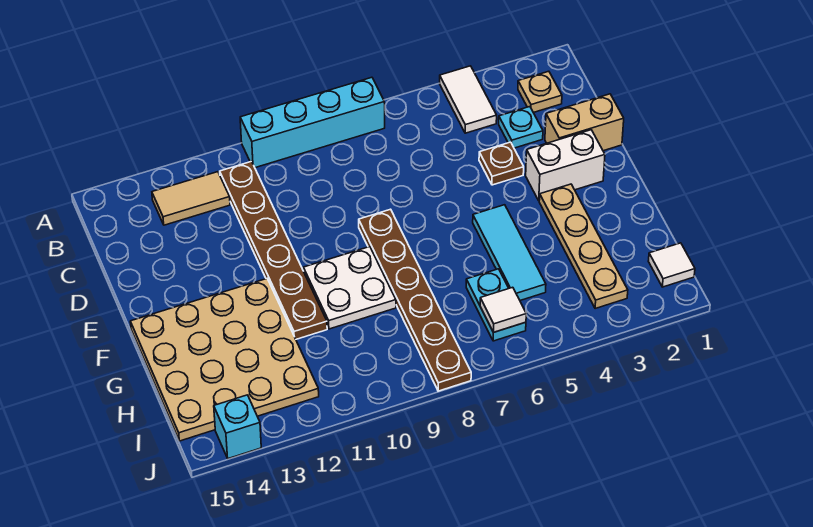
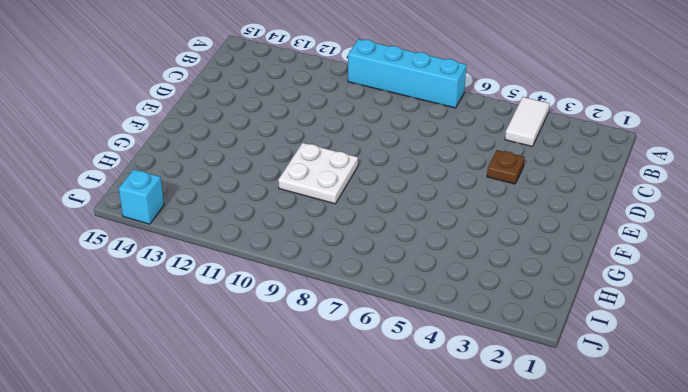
none -> tan plate B2 level 1
none -> brown plate B11:G11 level 1
none -> tan tile B12:B13 level 1

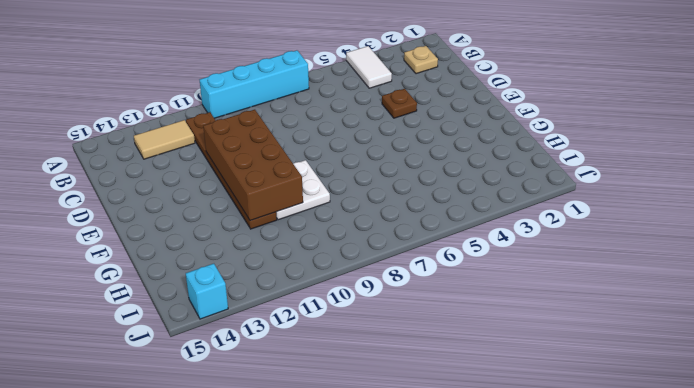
brown brick D10:G11 level 2 -> none
none -> cyan plate C3 level 1
none -> tan brick D1:D2 level 1
none -> white brick E2:E3 level 1

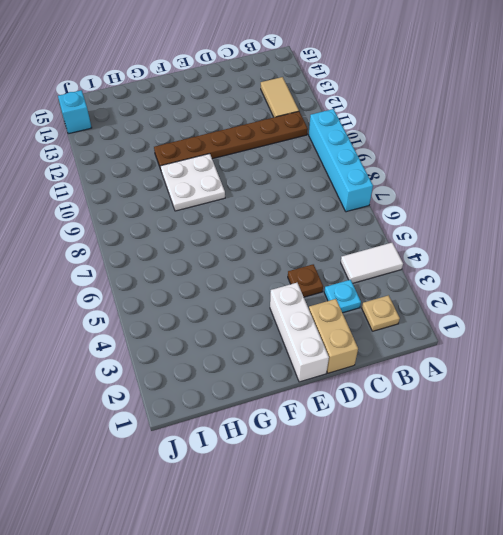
white brick E1:E3 level 1 -> white brick E2:E3 level 1
none -> brown plate E8:J8 level 1
none -> tan plate F3:I3 level 1
none -> cyan tile F5:H5 level 1

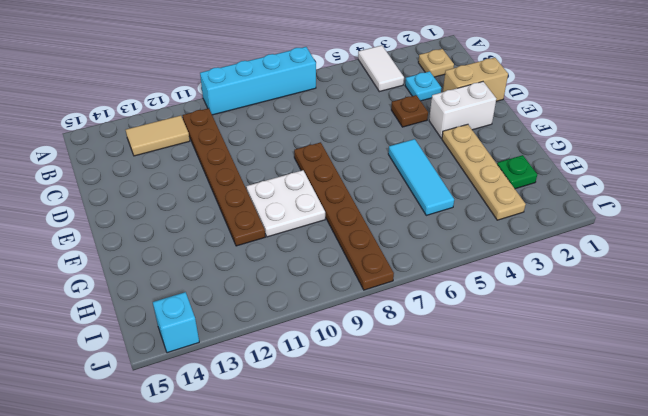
green plate H2 level 1 -> none
none -> tan plate F12:I15 level 1
none -> cyan plate H6:I6 level 1
none -> white tile I1 level 1

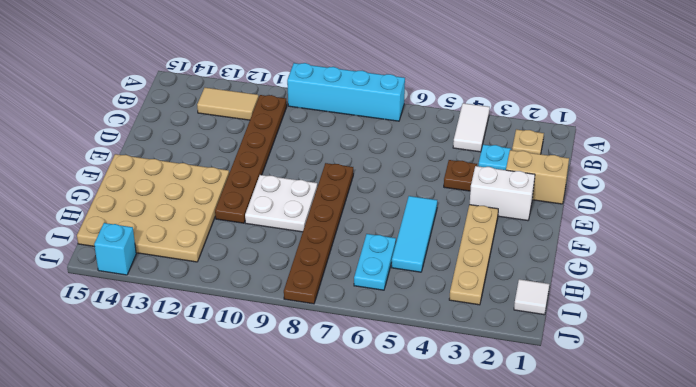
none -> white tile I6 level 2

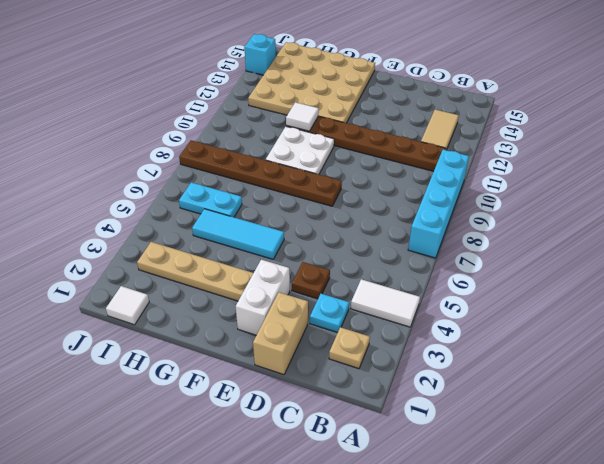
white tile G11 level 2 -> white tile I6 level 2

